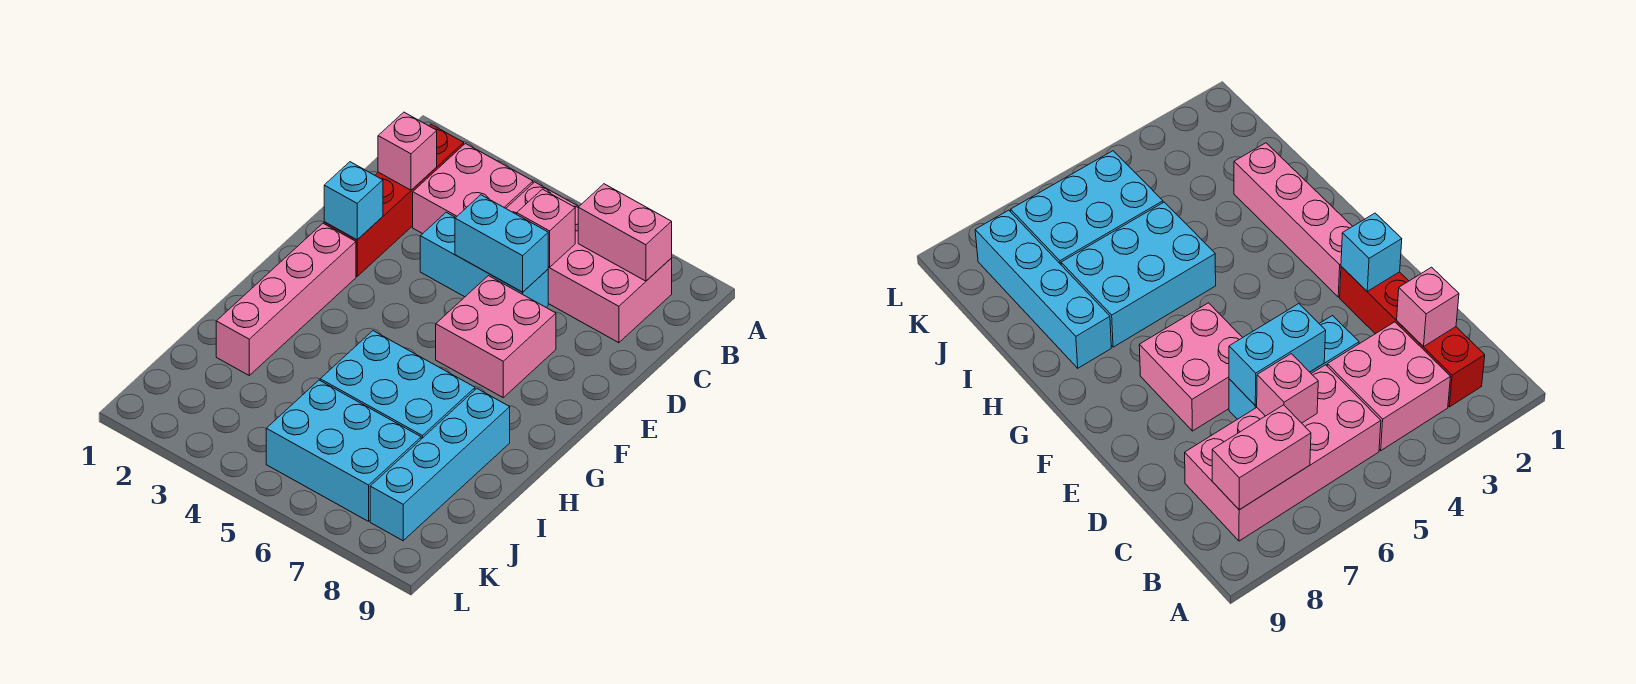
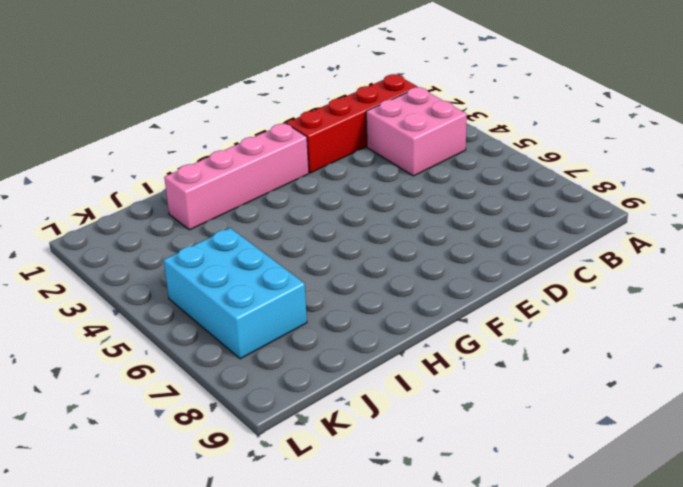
none -> pink brick B5:C8 level 1
none -> cyan brick D4:D6 level 1
none -> pink brick E6:F7 level 1

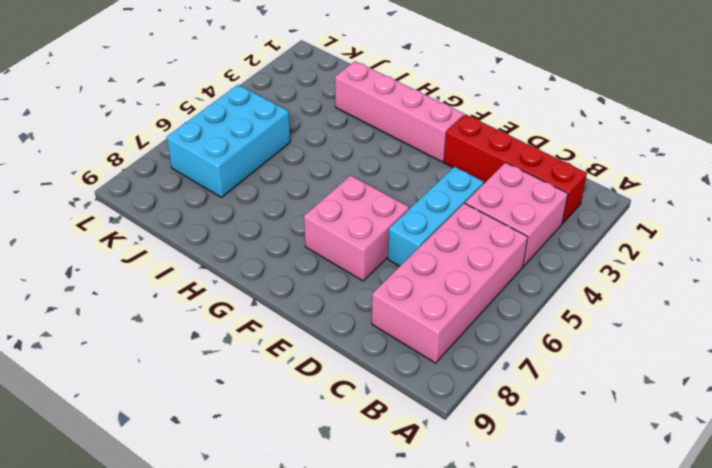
none -> cyan brick H5:I7 level 1
none -> cyan brick H8:K8 level 1
none -> pink brick B7:B8 level 2

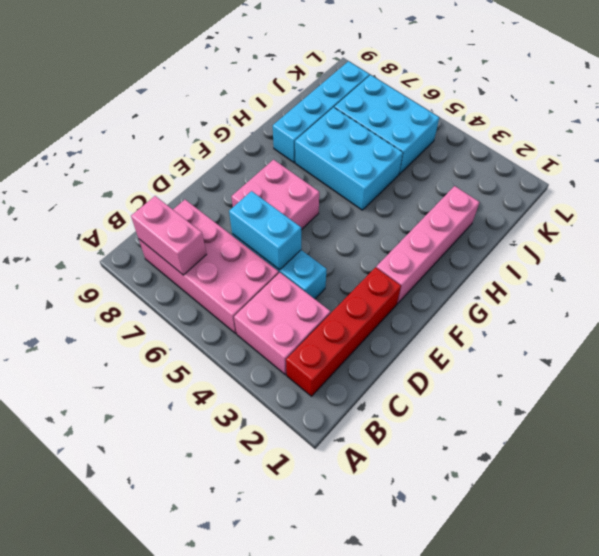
none -> pink brick C2 level 2
none -> pink brick C6 level 2
none -> cyan brick E2 level 2

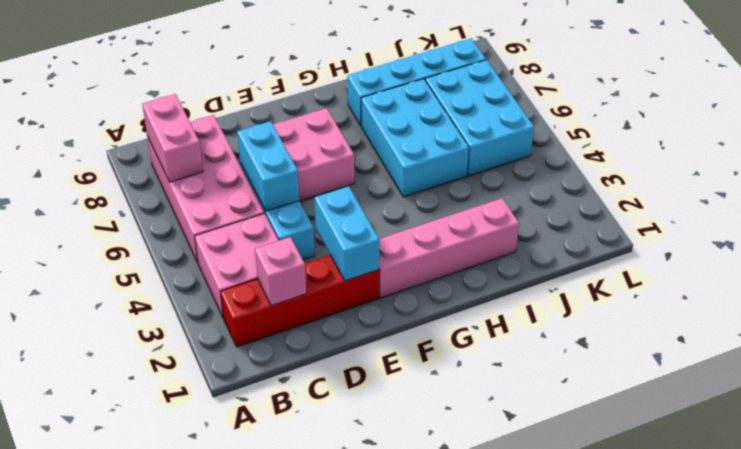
cyan brick E2:E3 level 2 -> cyan brick E2 level 2
none -> pink brick C6 level 2

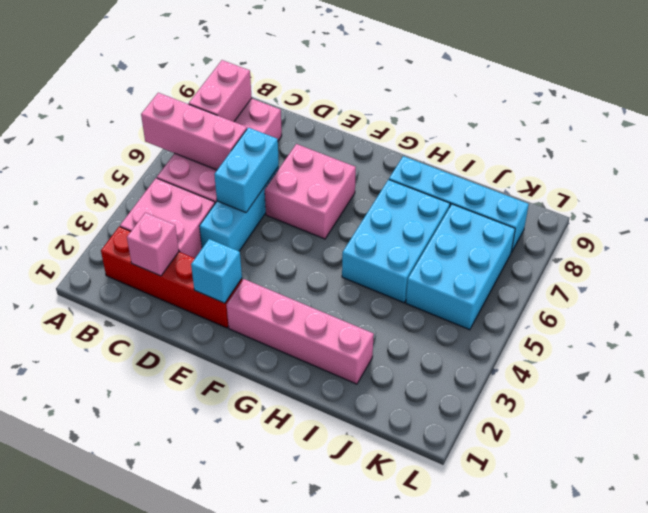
pink brick A6:C6 level 2 -> pink brick C6 level 2

